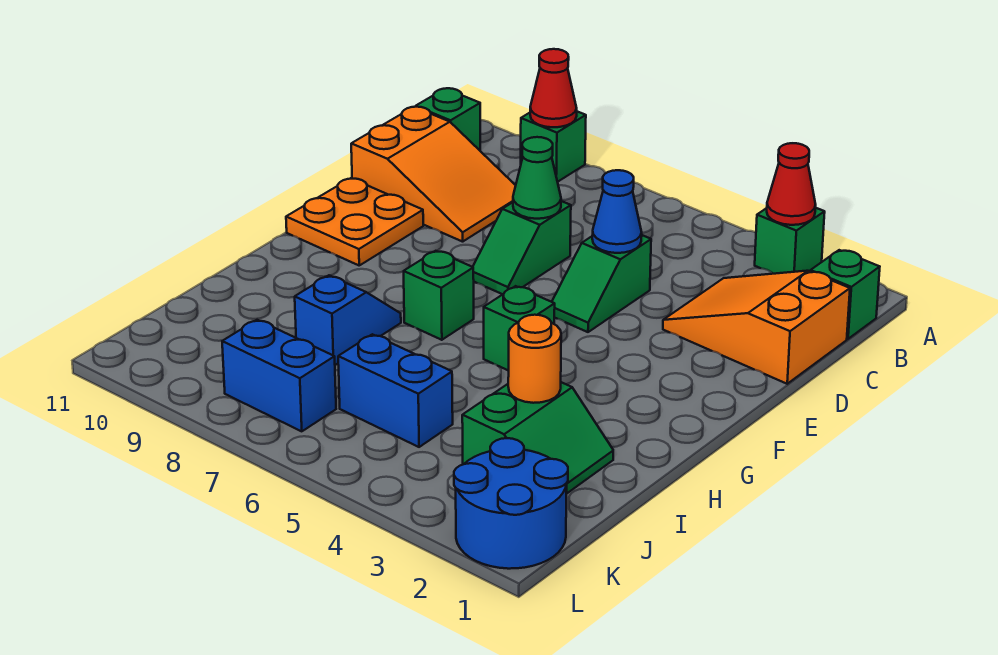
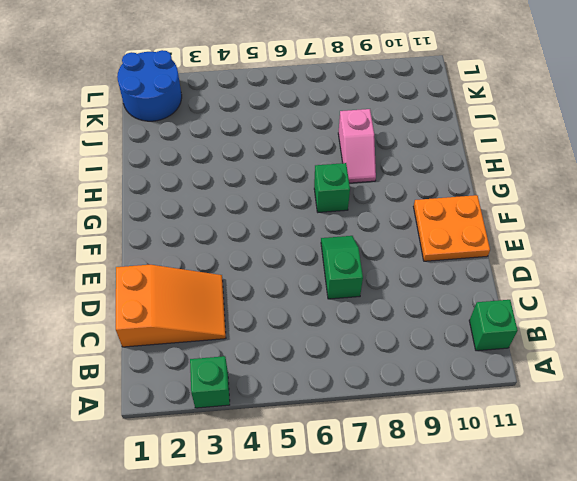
pink slope H8:I8 level 1 top I -> blue slope H8:I8 level 1 top I
none -> green brick A9 level 1
none -> green brick B1 level 1
none -> orange slope C9:D11 level 1 top 11

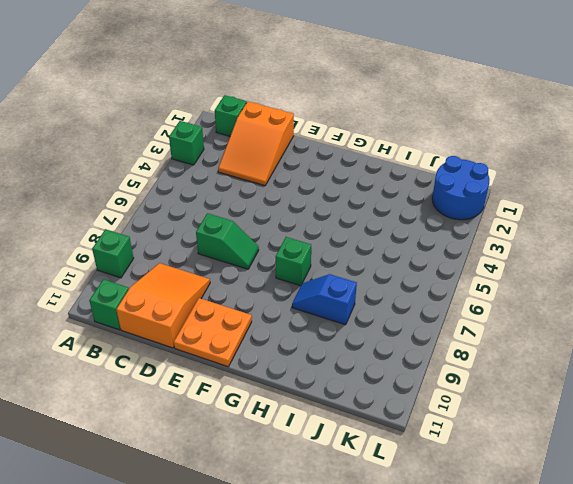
none -> green slope D5:E5 level 1 top D
none -> green brick G5 level 1
none -> green slope I2:J3 level 1 top 3

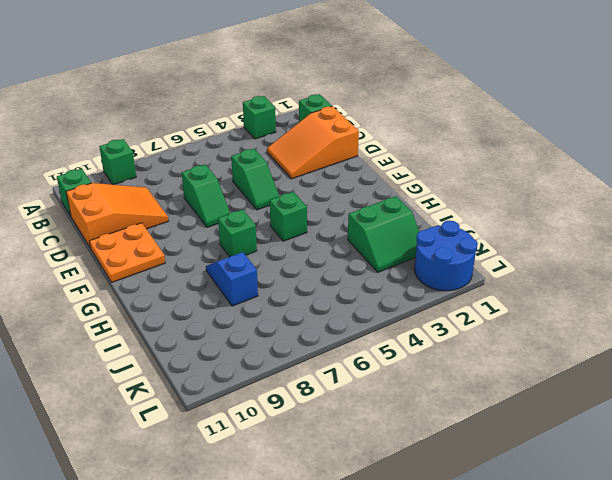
green slope I2:J3 level 1 top I -> green slope I2:J3 level 1 top 3
none -> blue brick J5:J6 level 1
none -> blue brick K7:K8 level 1
none -> red cone A3 level 2

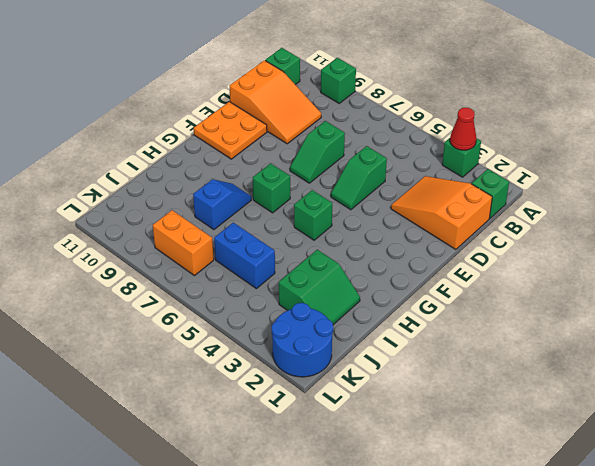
orange brick K7:K8 level 1 -> blue brick K7:K8 level 1
none -> red cone A9 level 2
none -> blue cone D5 level 2
none -> green cone D7 level 2

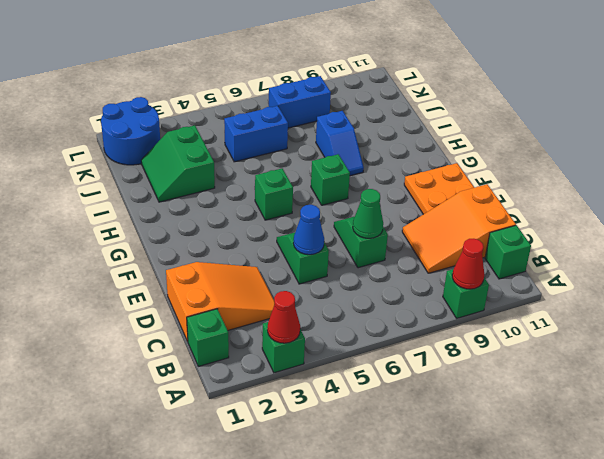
none -> orange round brick I3 level 2

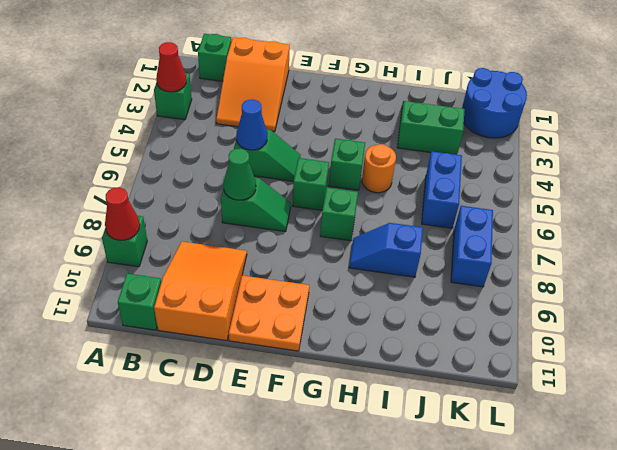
green brick F6 level 1 -> none
orange round brick H5 level 1 -> orange round brick I3 level 2

